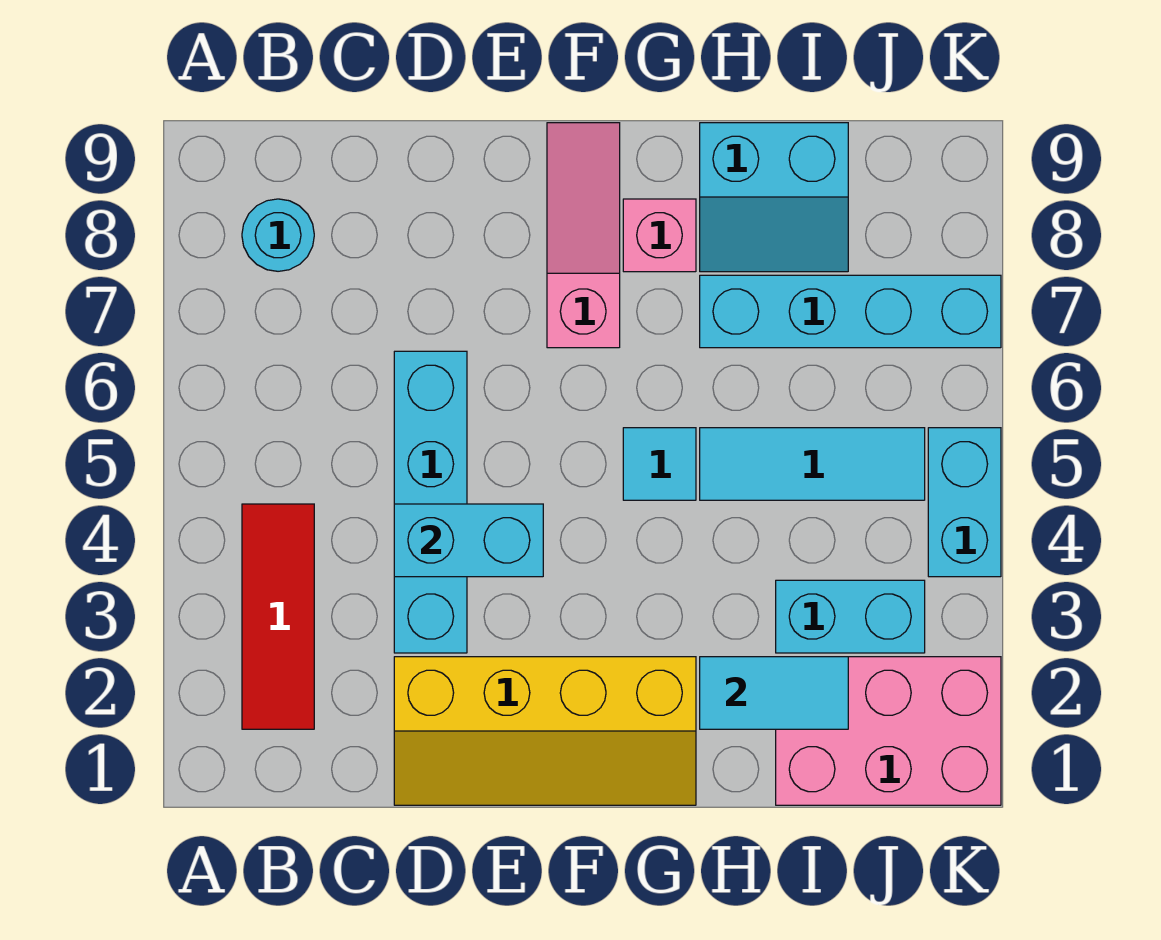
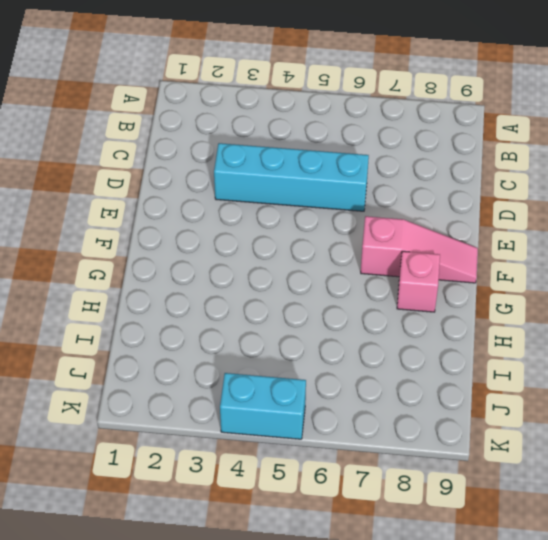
none -> red tile B2:B4 level 1
none -> cyan round brick B8 level 1
none -> yellow slope D1:G2 level 1 top 2

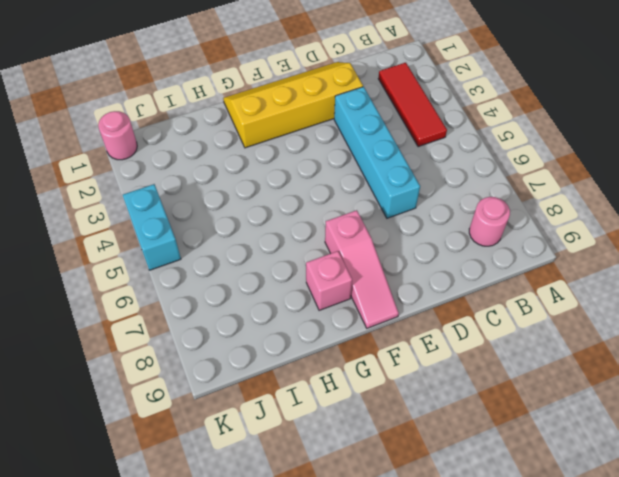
pink round brick B8 level 1 -> cyan round brick B8 level 1
pink round brick K1 level 1 -> pink brick I1:K2 level 1
none -> cyan tile G5 level 1
none -> cyan tile H5:J5 level 1
none -> cyan brick H7:K7 level 1

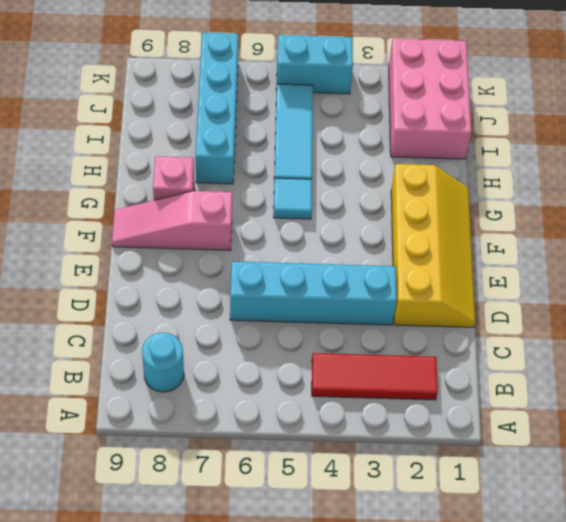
none -> cyan slope H8:I9 level 1 top 9
none -> cyan brick I3:J3 level 1
none -> cyan brick D4:E4 level 2

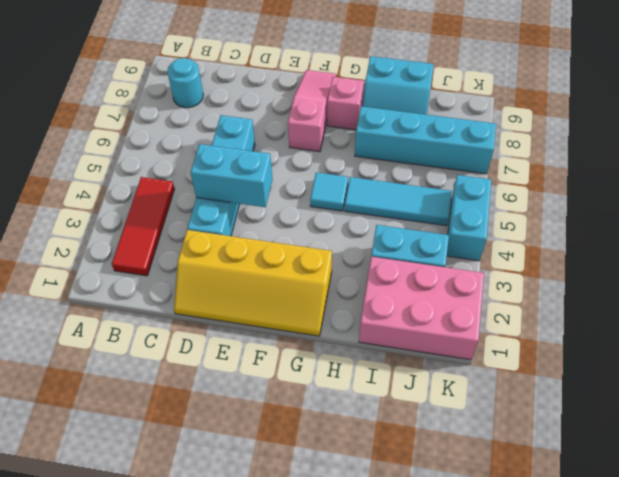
none -> cyan tile H2:I2 level 2

